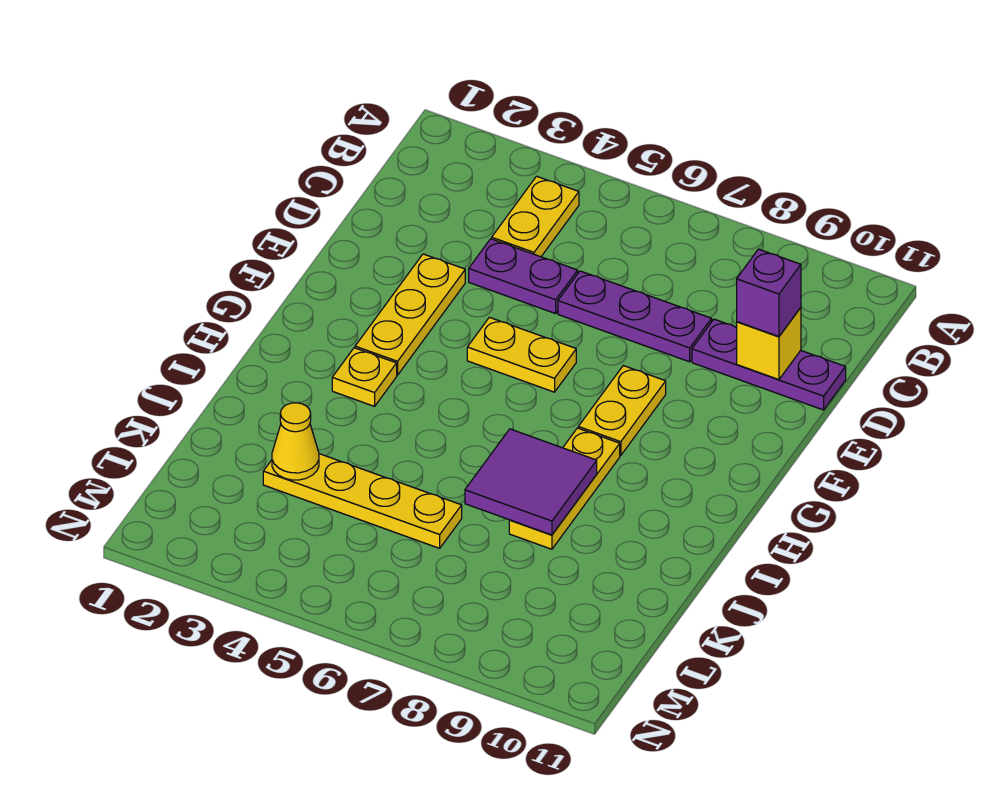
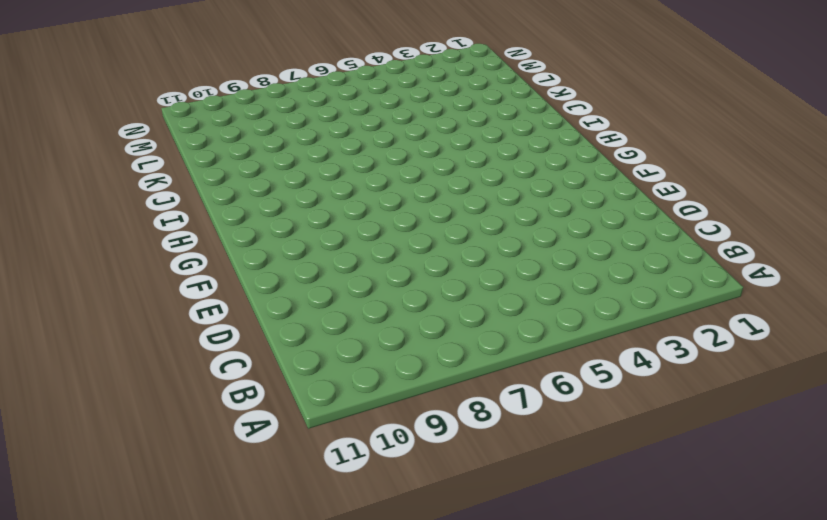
none -> yellow plate B4:C4 level 1
none -> purple plate D4:D5 level 1
none -> purple plate D6:D8 level 1

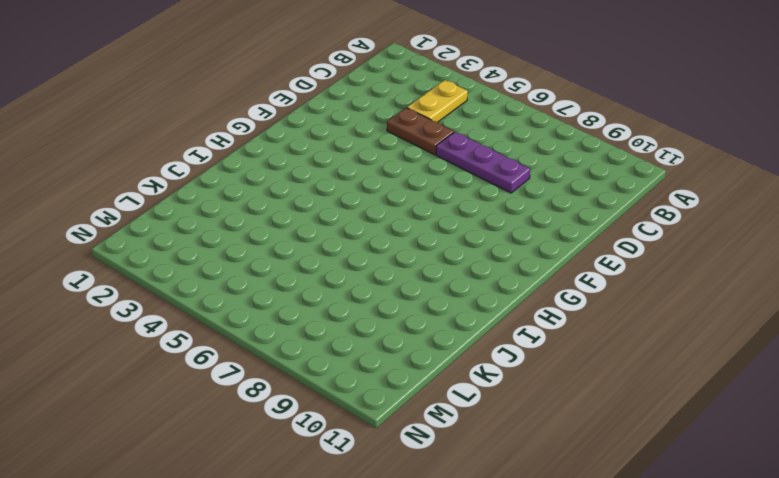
brown plate D4:D5 level 1 -> purple plate D4:D5 level 1
none -> purple plate D9:D11 level 1
none -> yellow plate E3:G3 level 1
none -> yellow plate F5:F6 level 1

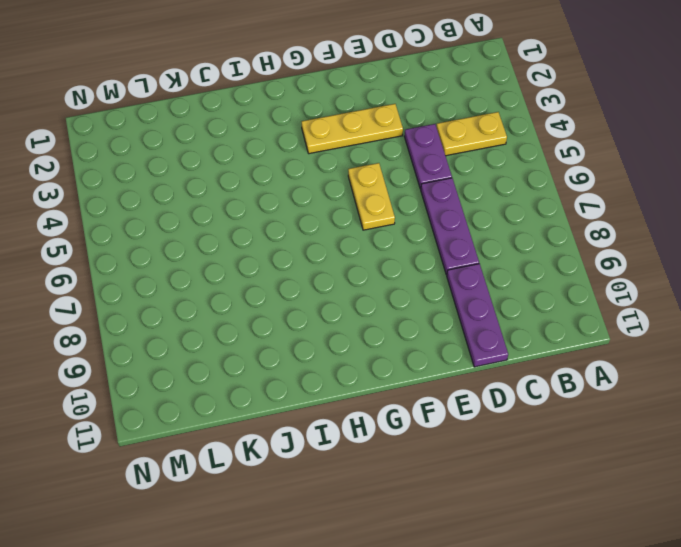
none -> yellow plate F8:G8 level 1
none -> yellow plate H3 level 1
none -> yellow plate H8:J8 level 1

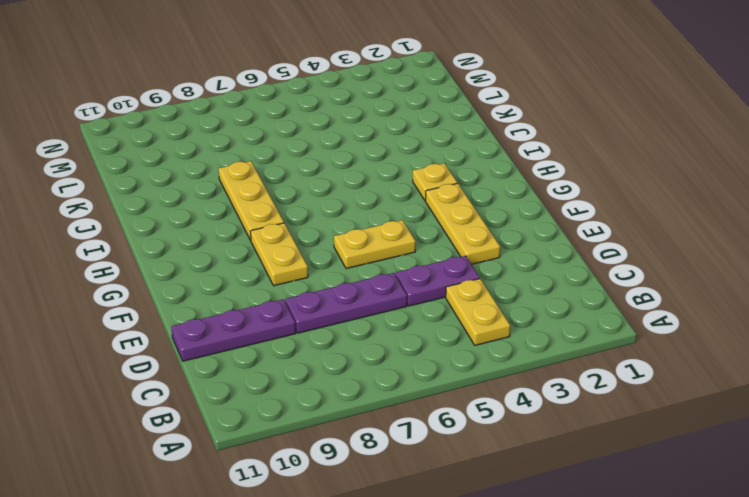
none -> yellow plate K3:K6 level 1
none -> yellow brick D10 level 2
none -> purple tile I7:J8 level 2

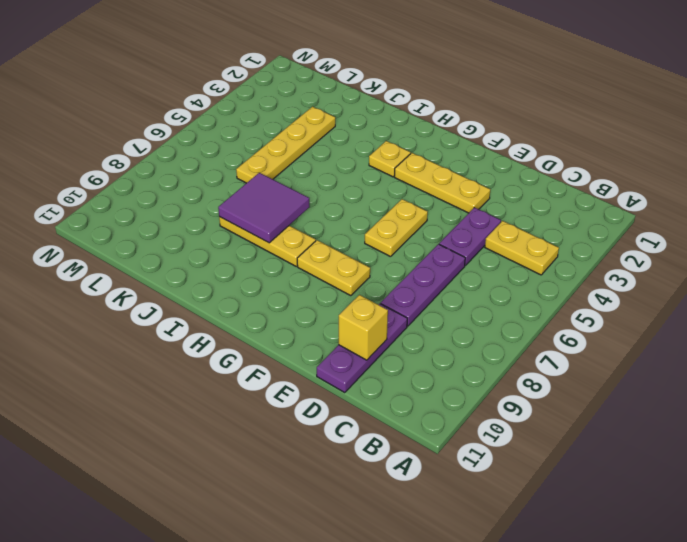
none -> yellow cone K3 level 2
none -> purple brick D10 level 3

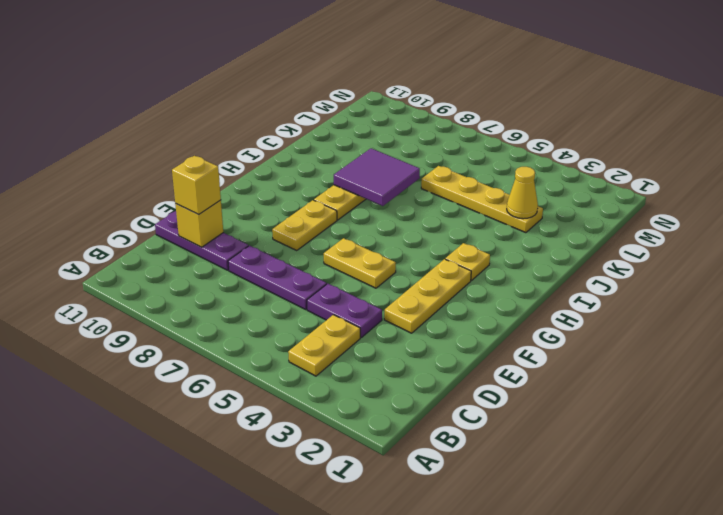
yellow brick D10 level 3 -> purple brick D10 level 3

